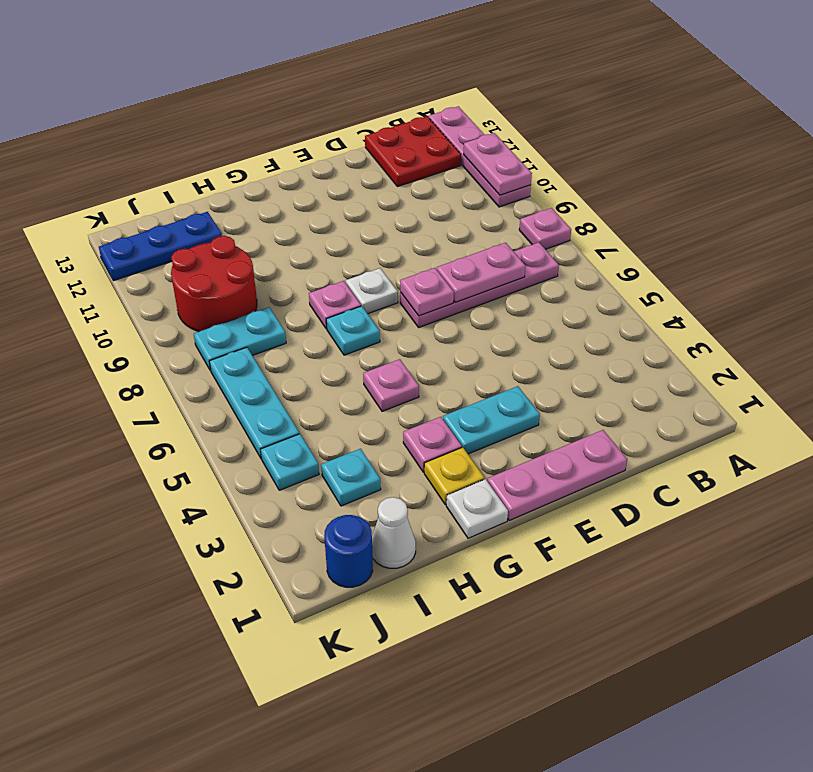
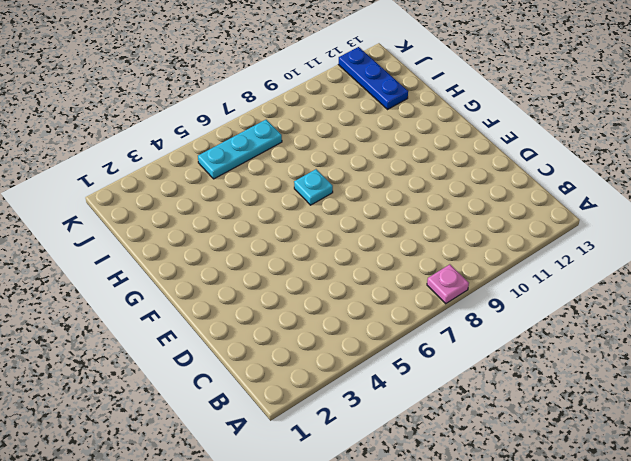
none -> pink plate A10:A13 level 1
none -> pink plate B7:E7 level 1
none -> red plate B12:C13 level 1

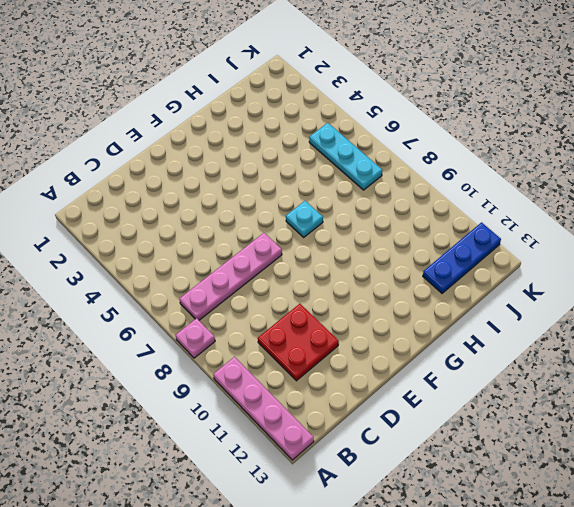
red plate C10:D11 level 1 -> red plate B12:C13 level 1
none -> pink plate D1:F1 level 1
none -> cyan plate E3:F3 level 1
none -> white plate F8 level 1

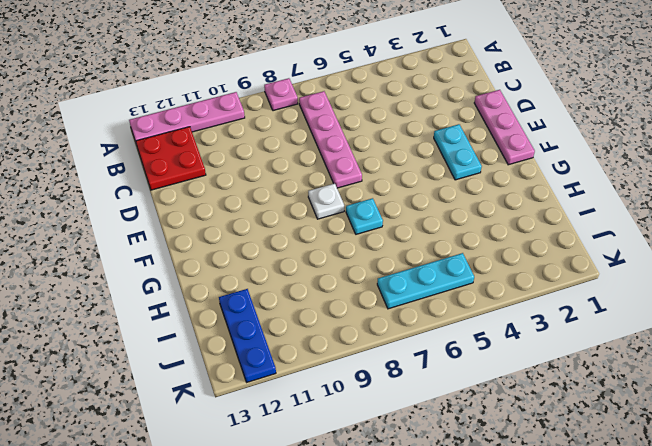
none -> white plate G1 level 1
none -> yellow plate G2 level 1
none -> pink plate G3 level 1

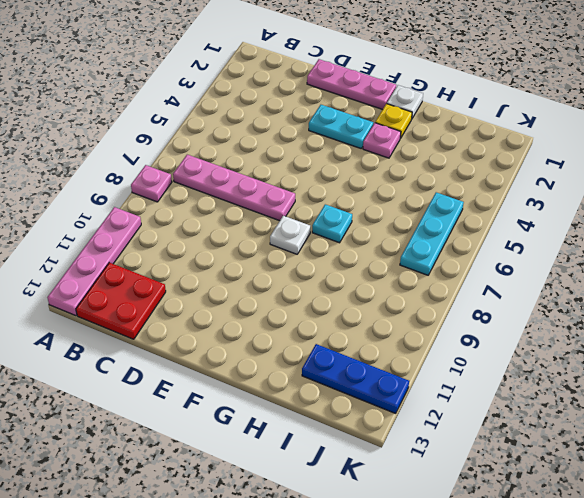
none -> pink plate G5 level 1
none -> pink plate G8 level 1
none -> white cone I1 level 1

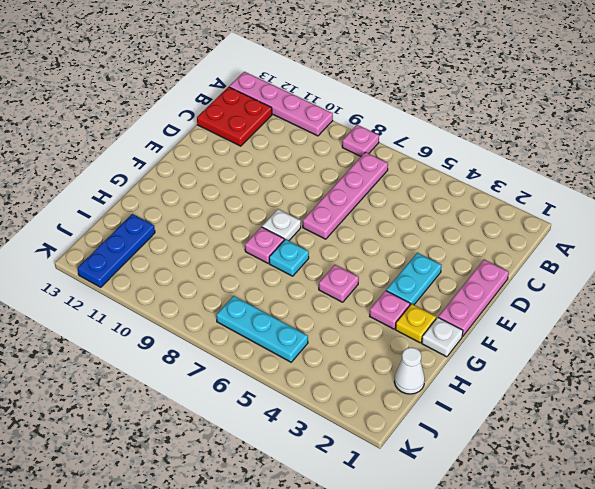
none -> cyan plate I3 level 1
none -> cyan plate I8:J8 level 1
none -> red round brick I9:J10 level 1

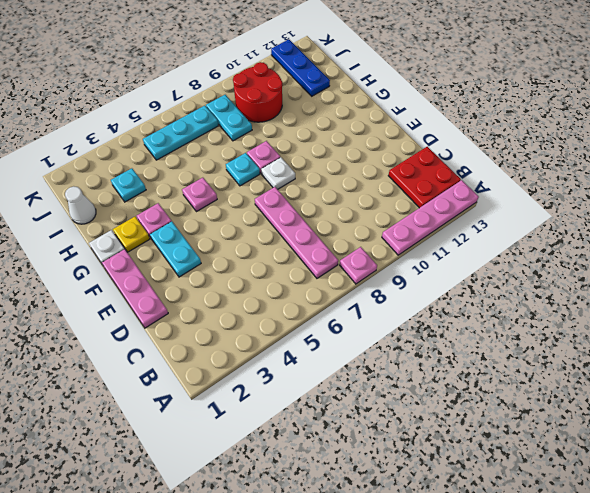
none -> blue round brick J1 level 1
none -> cyan plate J4 level 1
none -> pink plate A10:A11 level 2

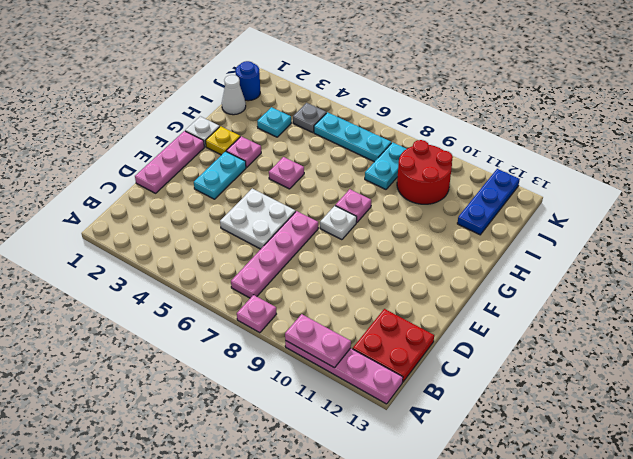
white plate D5:E6 level 1 -> none
grey plate J4 level 1 -> cyan plate J4 level 1
none -> cyan plate G7 level 1
none -> pink plate C7:D7 level 2
none -> pink plate E7 level 2

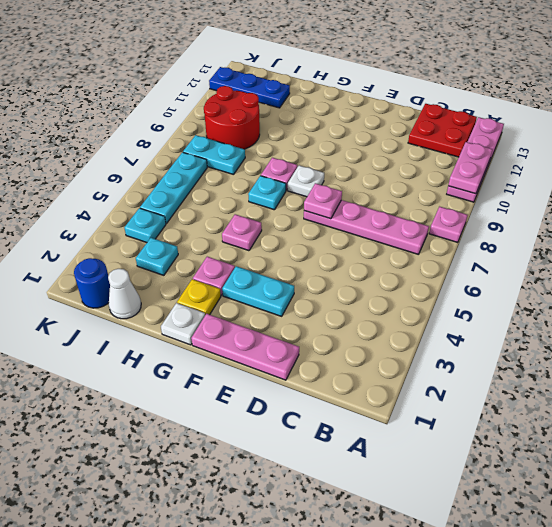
none -> pink plate C7:D7 level 2

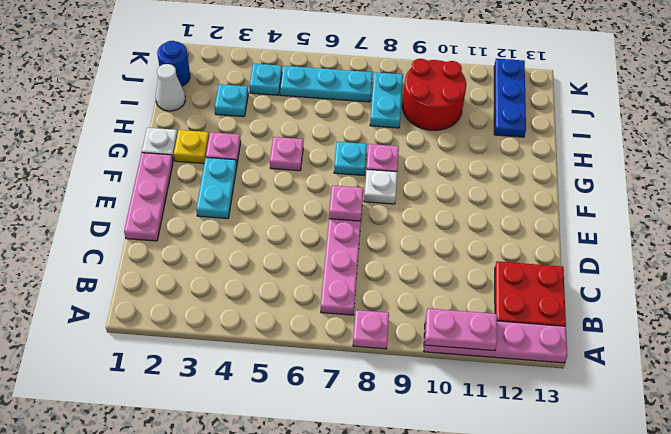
none -> pink plate C7:D7 level 2

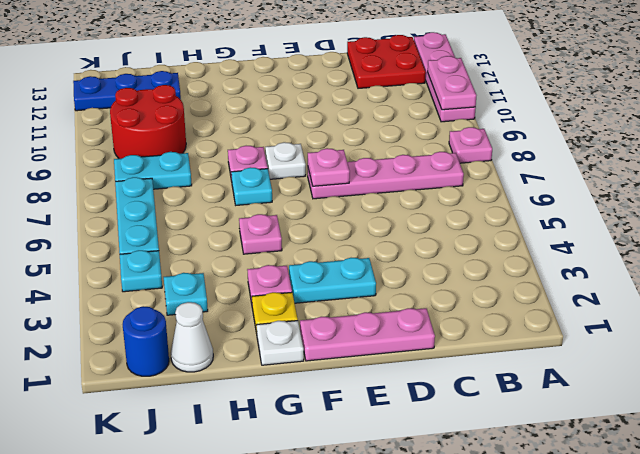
none -> pink plate C7:D7 level 2

